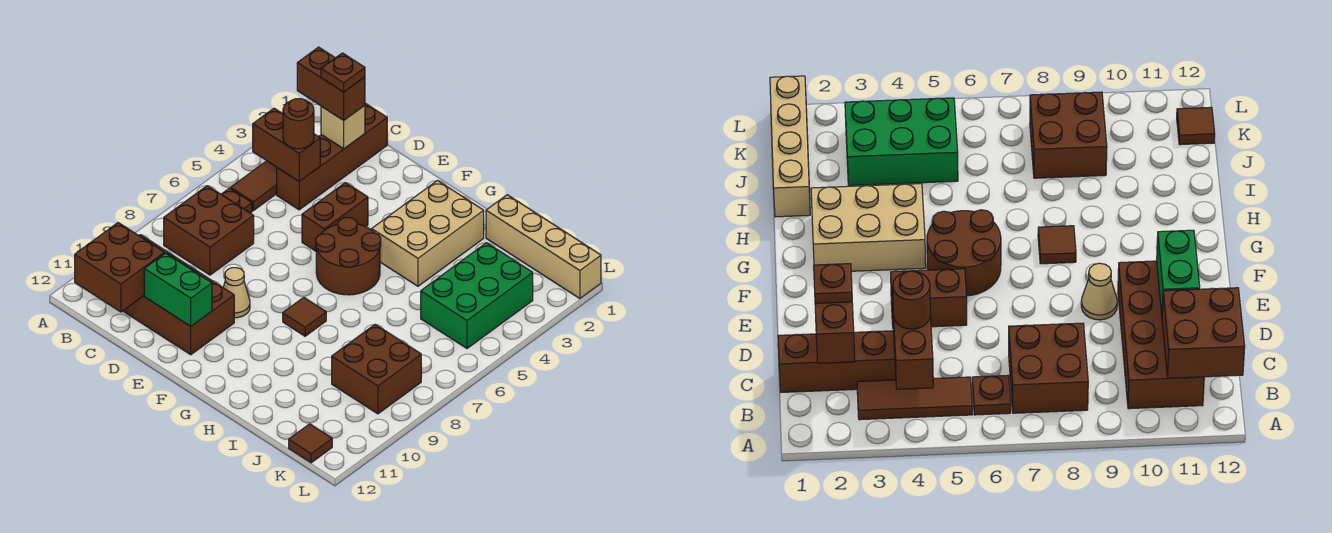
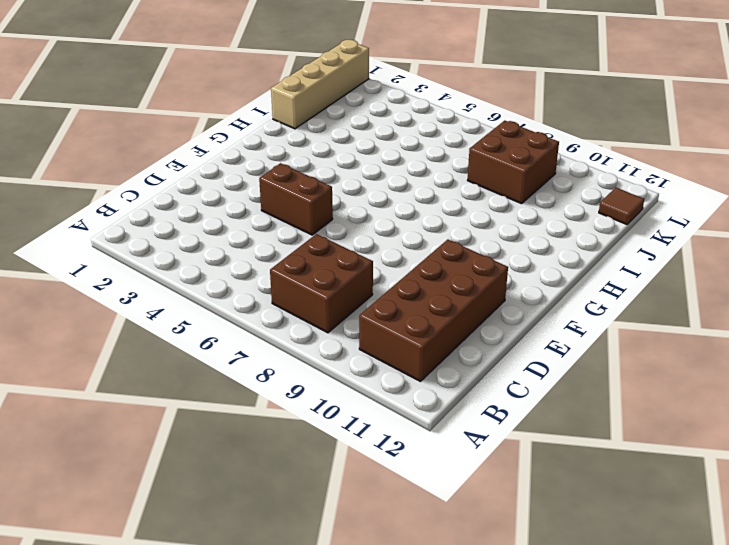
none -> brown tile B3:B5 level 1
none -> brown plate B6 level 1
none -> brown brick C1:C4 level 1

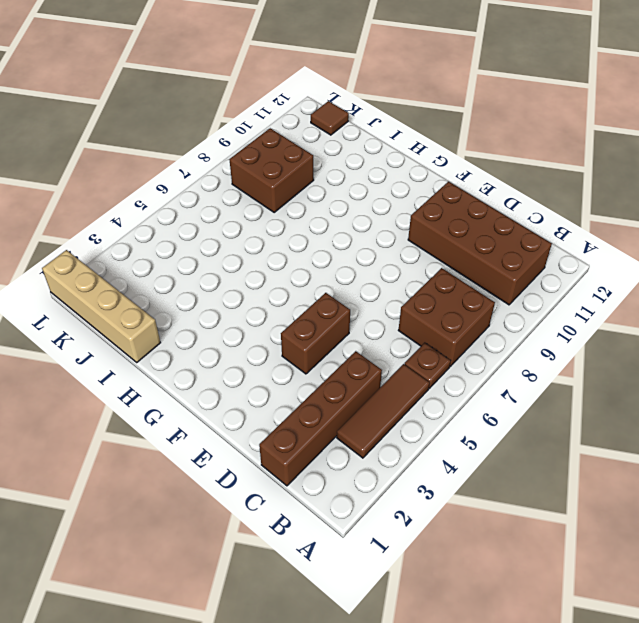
none -> tan cone E9 level 1
none -> brown round brick F5:G6 level 1
none -> tan brick G2:H4 level 1

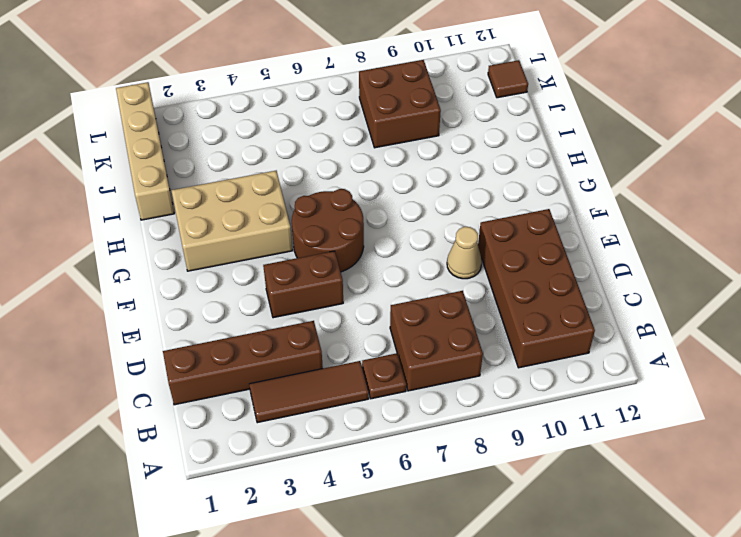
none -> brown tile G8 level 1
none -> green brick J3:K5 level 1
none -> brown brick B4:C4 level 2

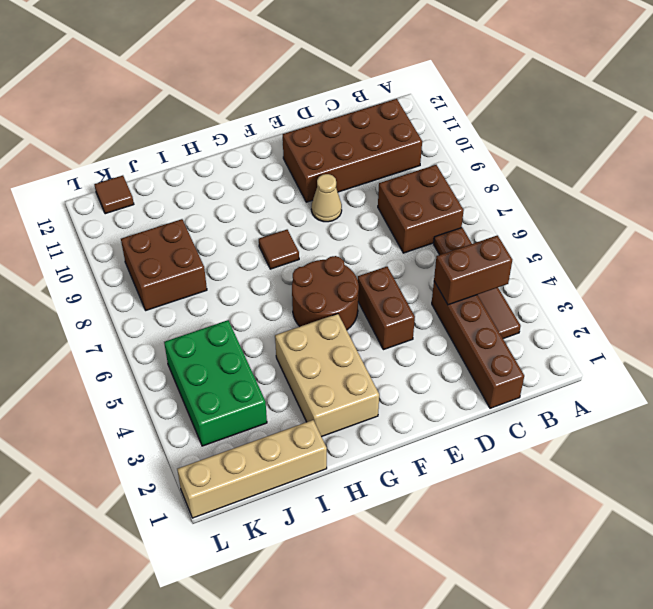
none -> brown brick B11:C12 level 2
none -> tan brick C2 level 2
none -> green brick D11:E11 level 2

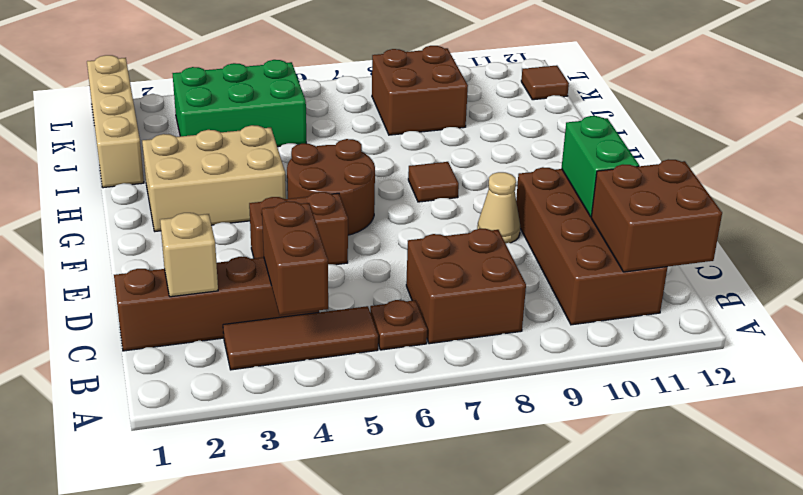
none -> brown brick B2:C2 level 3
none -> brown round brick C4 level 3
none -> brown plate C2 level 4

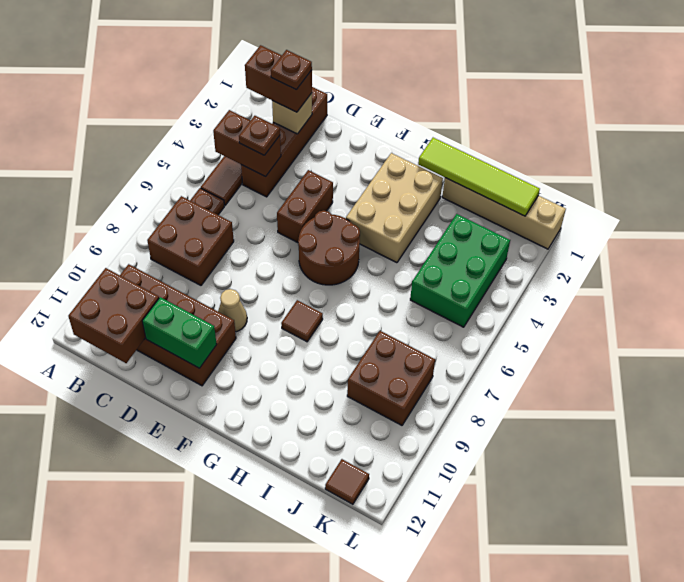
brown plate C4 level 3 -> brown round brick C4 level 3
lime tile H1:K1 level 2 -> none

